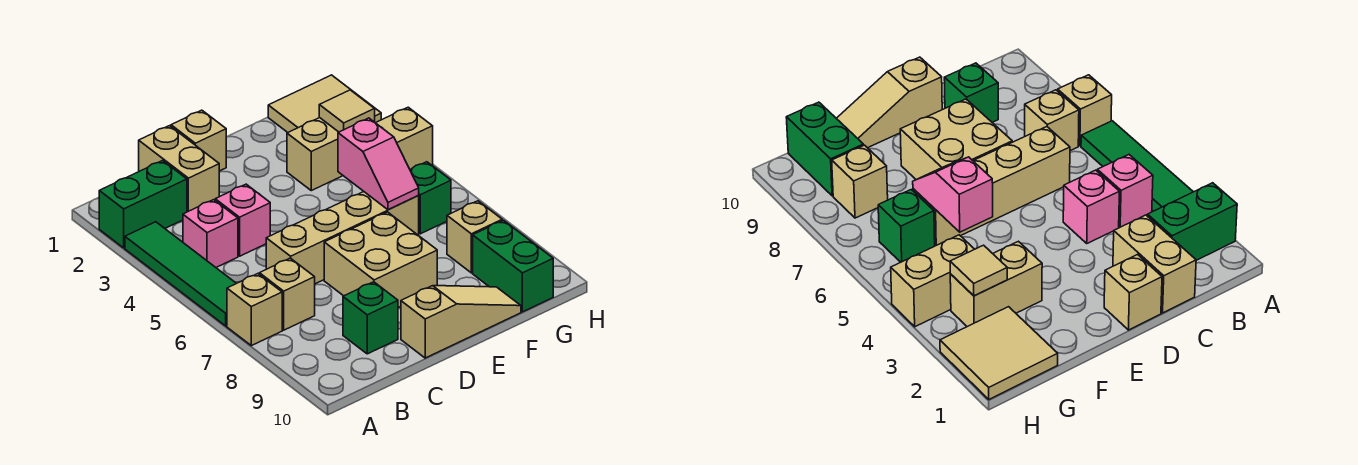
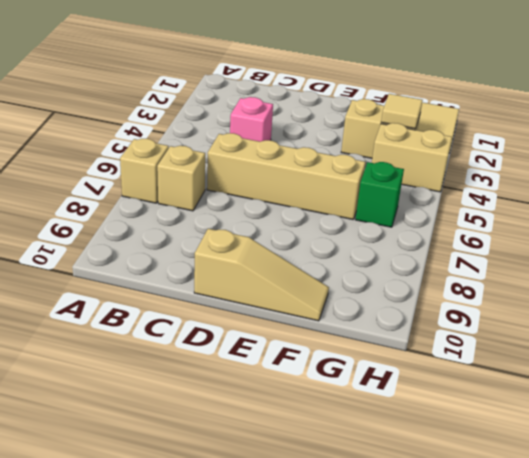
none -> green brick A2:B2 level 1
none -> green tile A3:A6 level 1
none -> pink brick B4 level 1

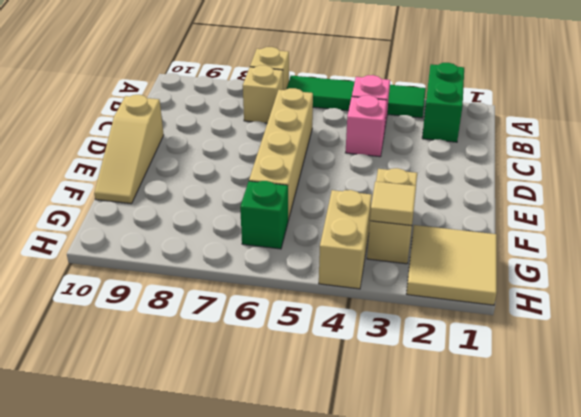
none -> tan brick C1:C2 level 1
none -> green brick C9 level 1
none -> tan brick D1 level 1

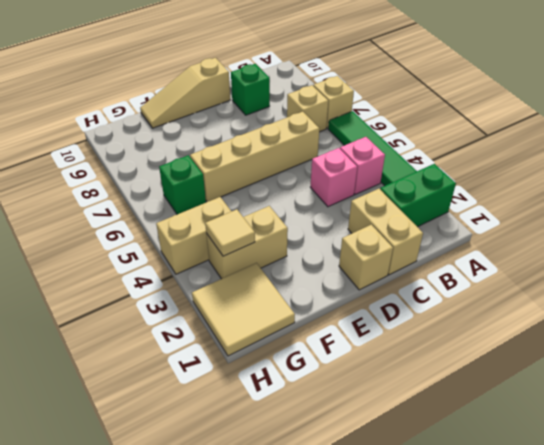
none -> tan brick D7:E8 level 1
none -> tan brick G8 level 1
none -> green brick G9:G10 level 1

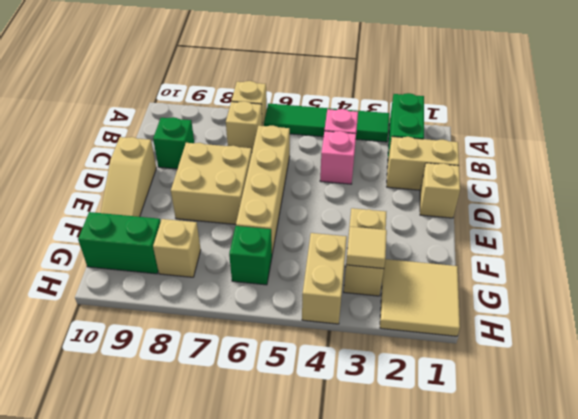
none -> pink slope F5:F6 level 2 top 5

